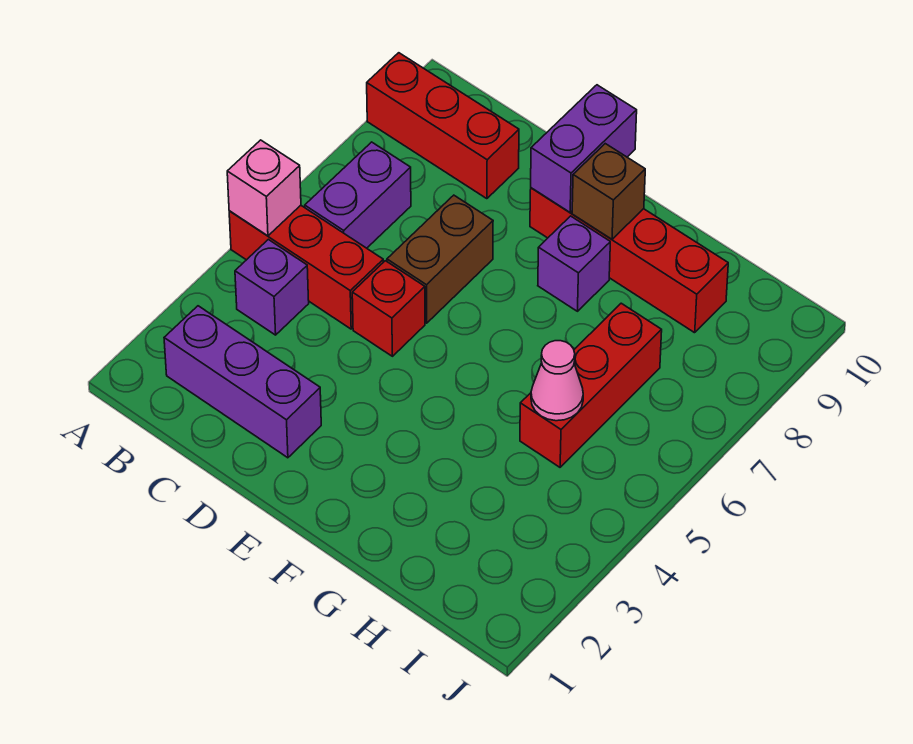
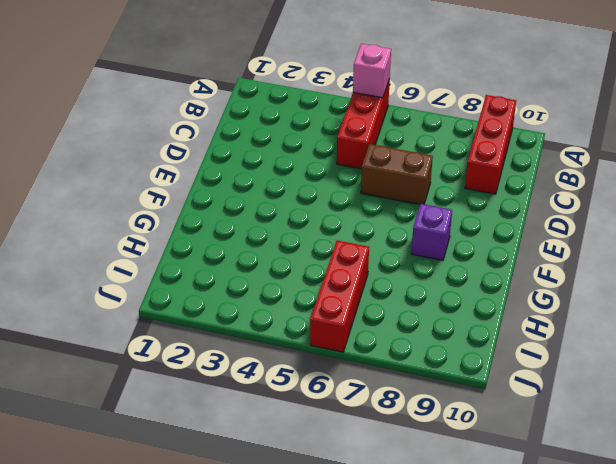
red brick H6:J6 level 1 -> red brick H5:H7 level 1
none -> purple brick B2:D2 level 1
none -> purple brick B4 level 1
none -> purple brick B6:B7 level 1

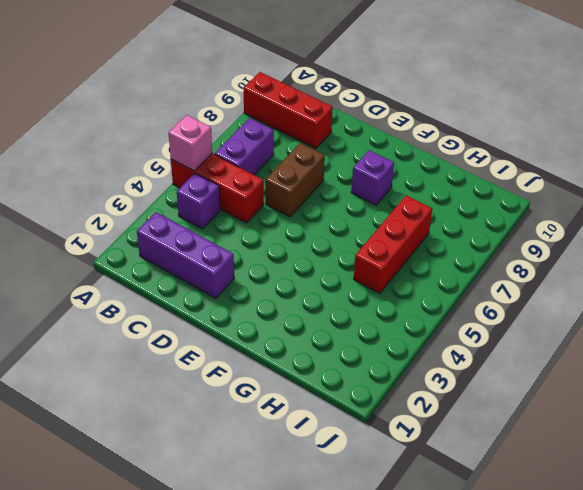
none -> red brick D5 level 1
none -> red brick E9:H9 level 1
none -> purple brick E9:E10 level 2

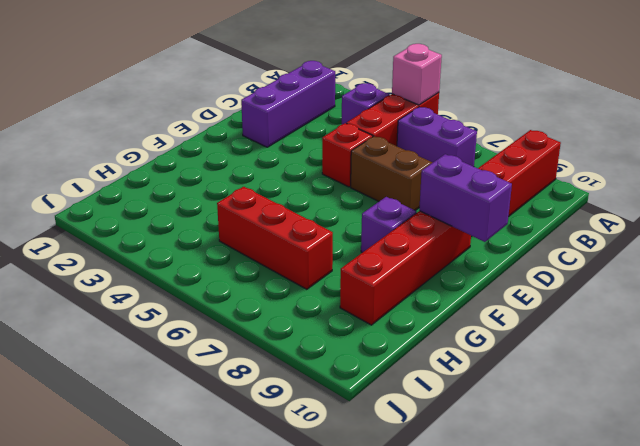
none -> brown brick F9 level 2
none -> pink cone H5 level 2

